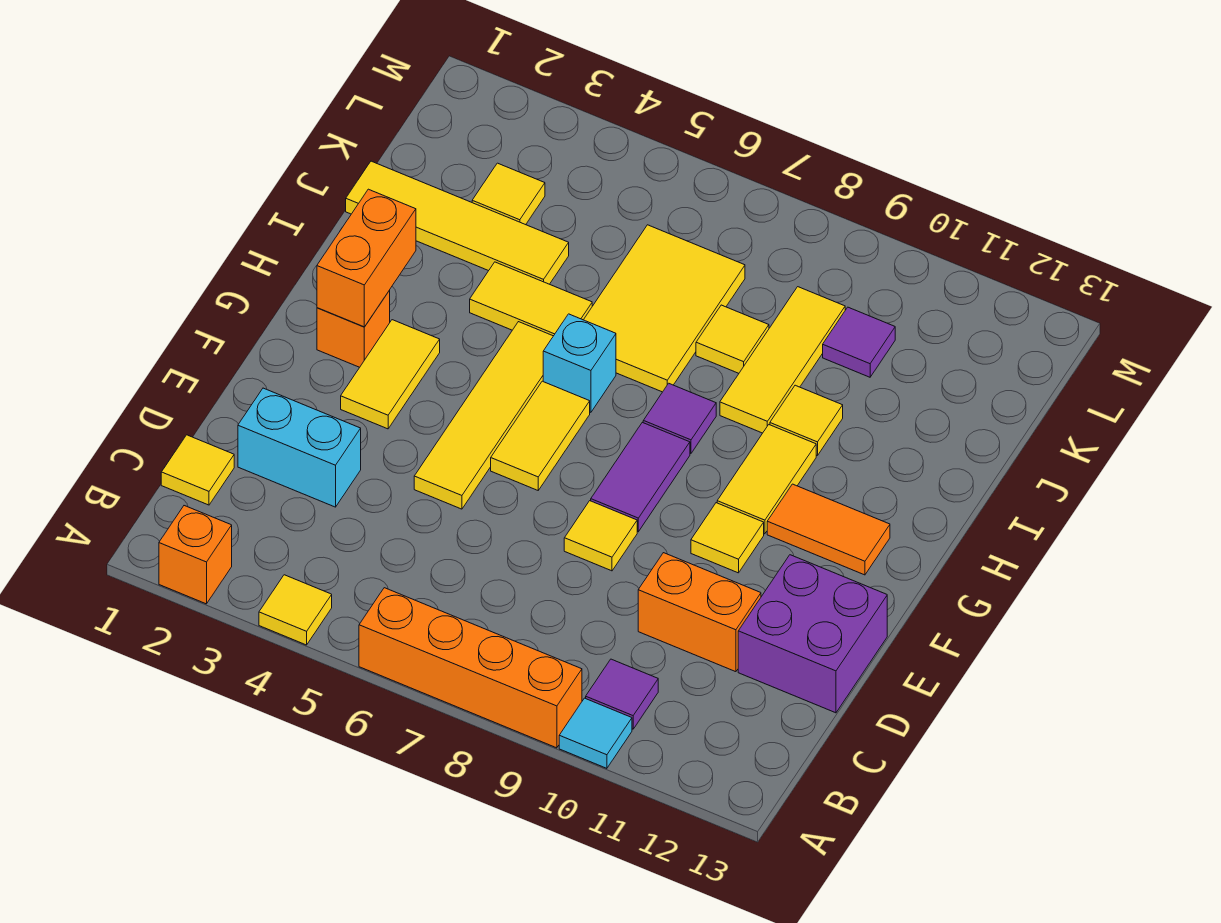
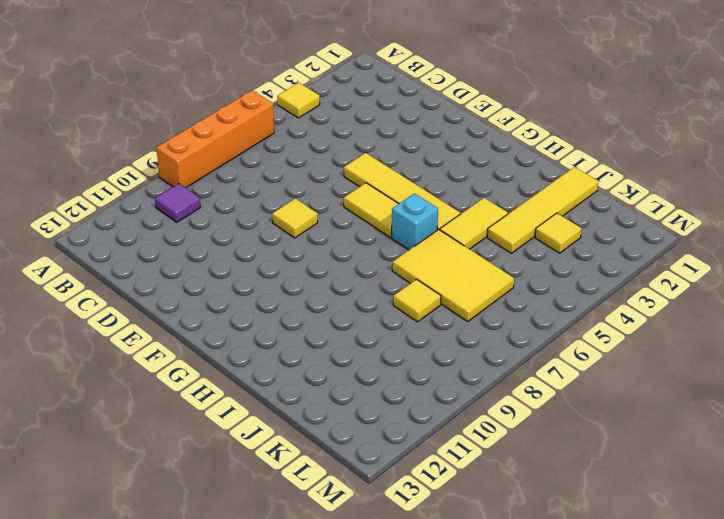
none -> orange brick A2 level 1
none -> cyan tile A10 level 1
none -> yellow tile C1 level 1

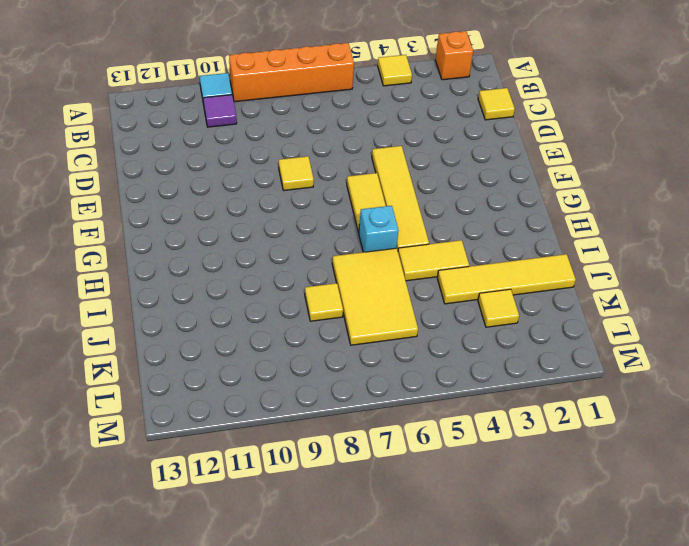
none -> cyan brick D2:D3 level 1
none -> orange brick D10:D11 level 1
none -> purple brick D12:E13 level 1

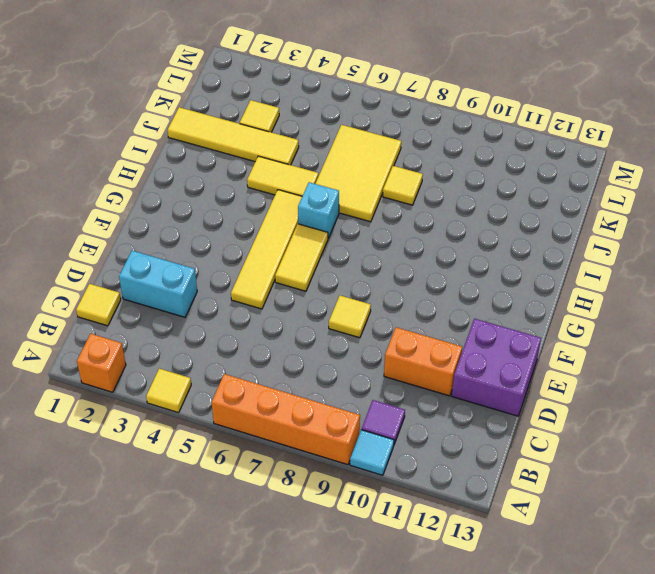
none -> yellow tile F3:G3 level 1
none -> purple tile F8:G8 level 1
none -> yellow tile F10 level 1

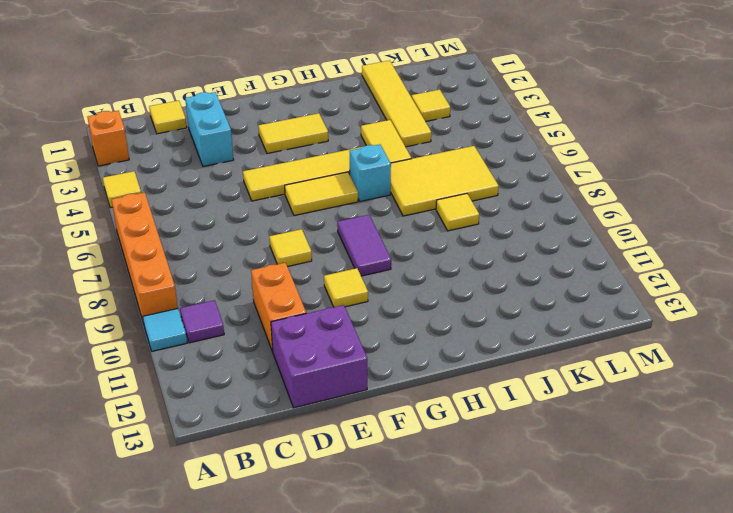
purple tile G8:G9 level 1 -> purple tile F8:G8 level 1
none -> orange brick G2 level 1
none -> yellow tile G10:H10 level 1
none -> orange tile G11:G12 level 1

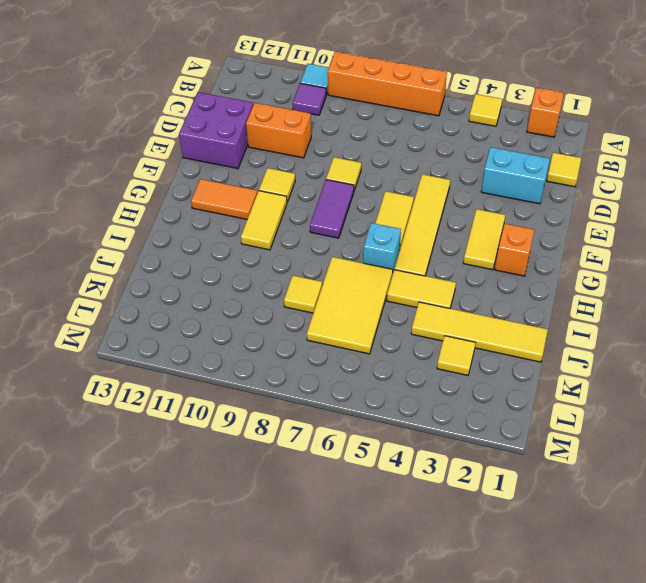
none -> purple tile H8 level 1
none -> yellow tile I9:K9 level 1
none -> yellow tile I10 level 1

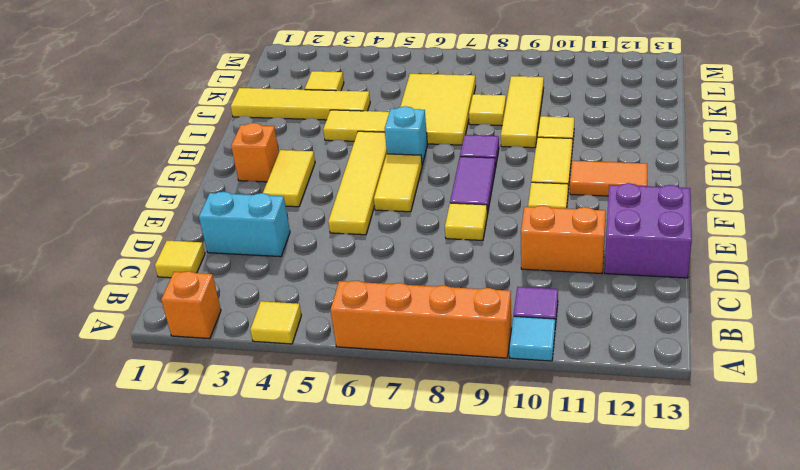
none -> purple tile K10 level 1
none -> orange brick G2:H2 level 2

